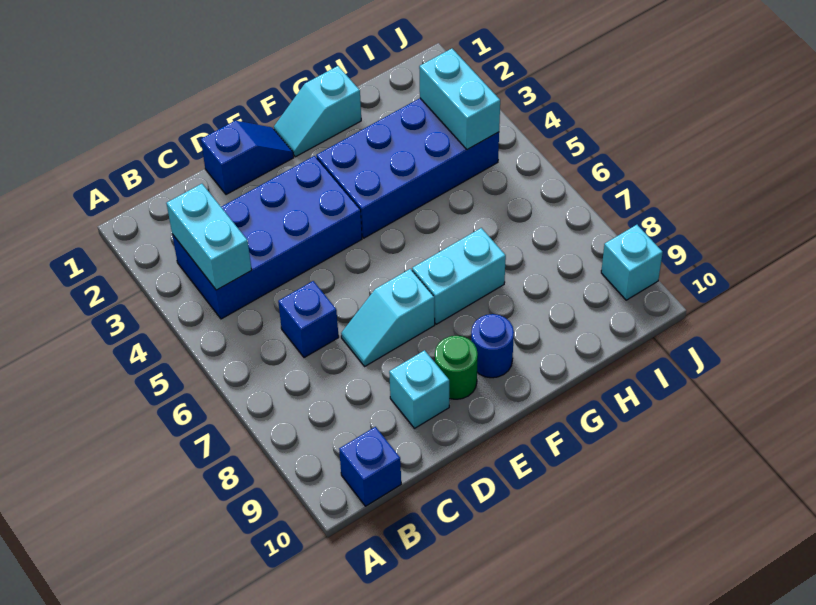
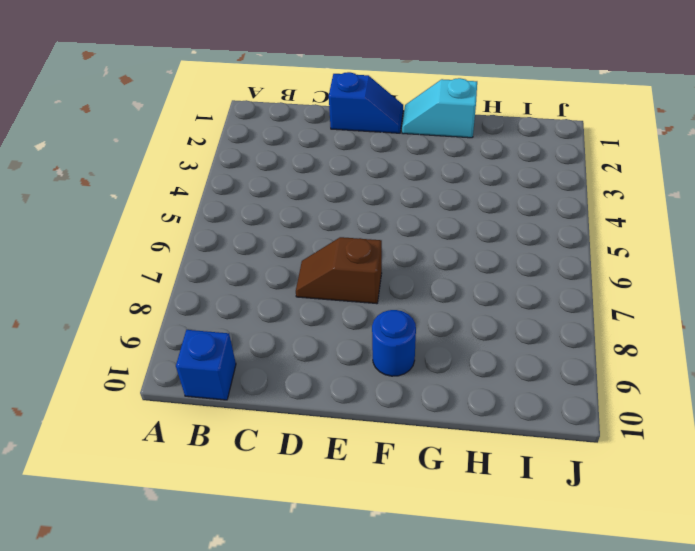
brown slope D7:E7 level 1 top E -> cyan slope D7:E7 level 1 top E
none -> blue brick B3:E4 level 1
none -> blue brick C6 level 1
none -> cyan brick D9 level 1

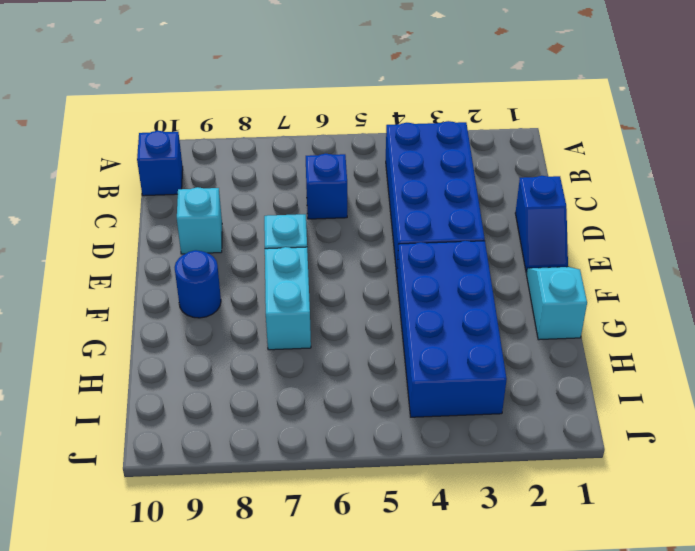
none -> green round brick E9 level 1
none -> cyan brick J9 level 1
none -> cyan brick B3:B4 level 2

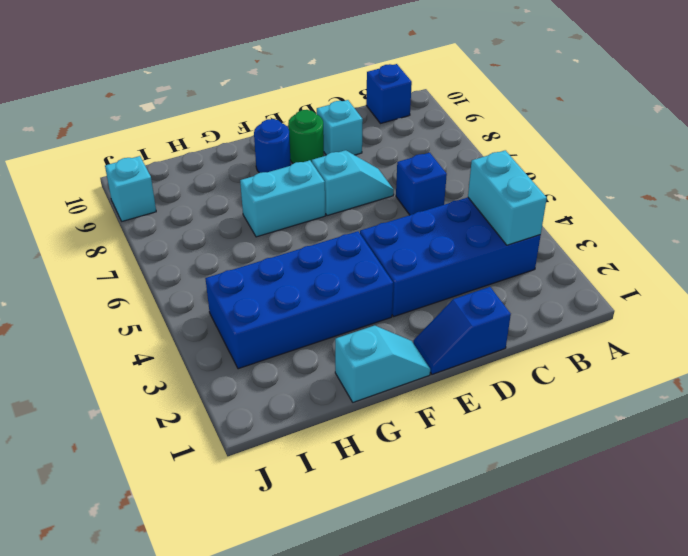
none -> cyan brick I3:I4 level 2

